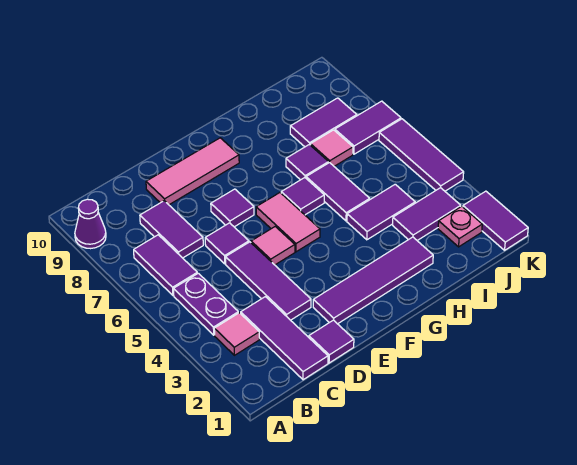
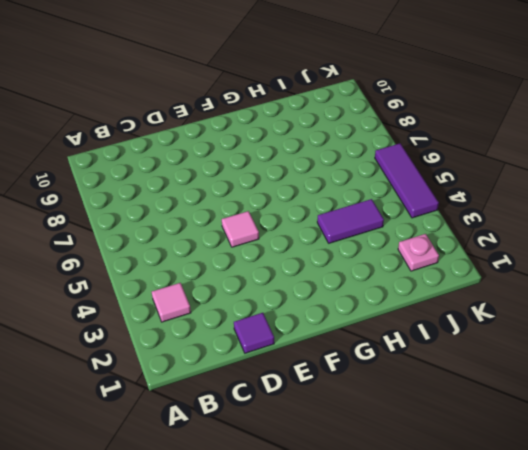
none -> purple cone A9 level 1
none -> purple plate B4:B5 level 1
none -> purple tile B6:B7 level 1

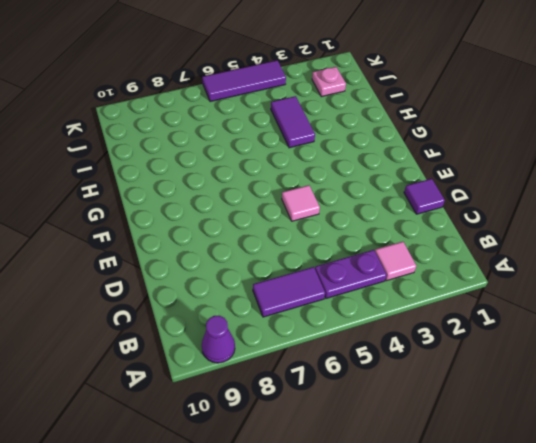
none -> purple tile C1:C3 level 1
none -> purple tile C7:C8 level 1
none -> purple tile D3:D5 level 1

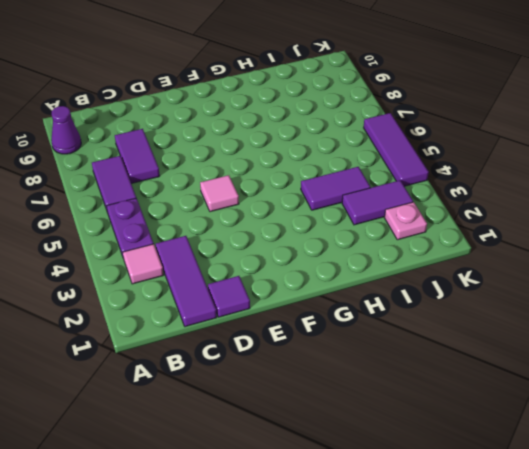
none -> purple tile D3:D5 level 1
none -> purple tile D6 level 1
none -> pink tile D9:F9 level 1

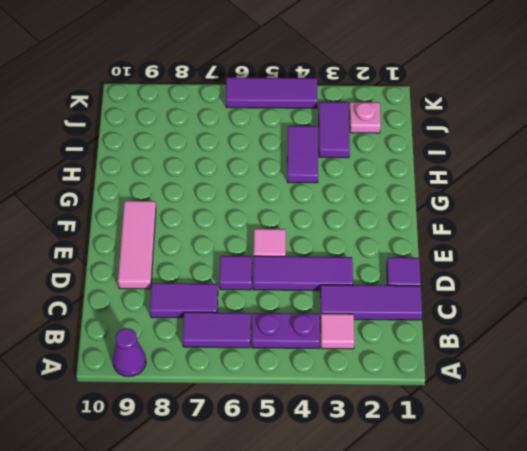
none -> purple tile E2:H2 level 1
none -> purple tile E7 level 1
none -> pink tile F5:F6 level 1

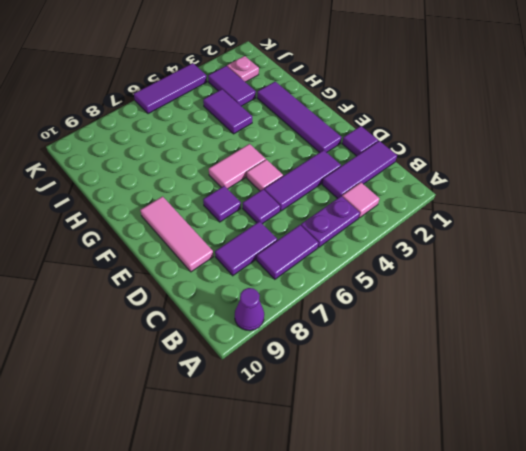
none -> purple tile G6 level 1
none -> purple tile H5:H6 level 1
none -> purple tile H7 level 1

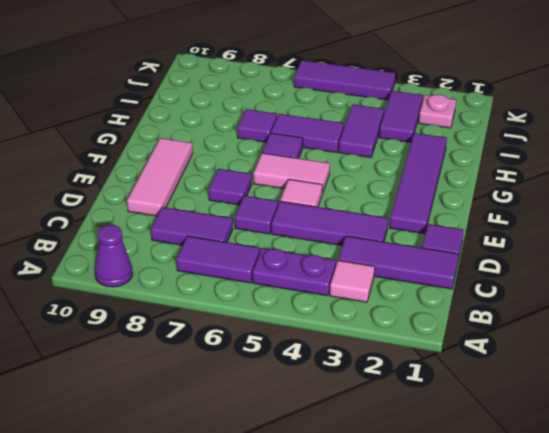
none -> pink tile I7 level 1
none -> purple tile I8:J8 level 1
none -> purple tile J7:K7 level 1

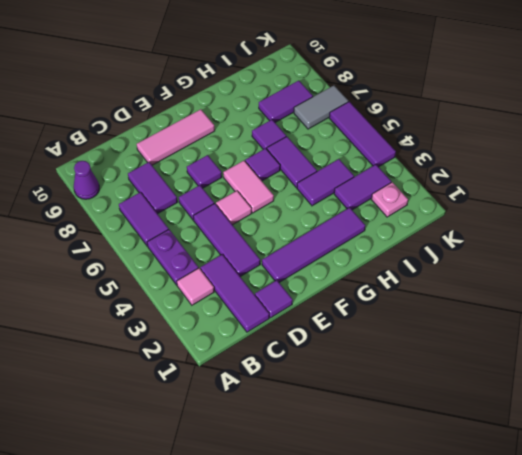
grey tile J7:K7 level 1 -> purple tile J7:K7 level 1
none -> pink tile I7 level 1
none -> purple tile K1:K2 level 1

